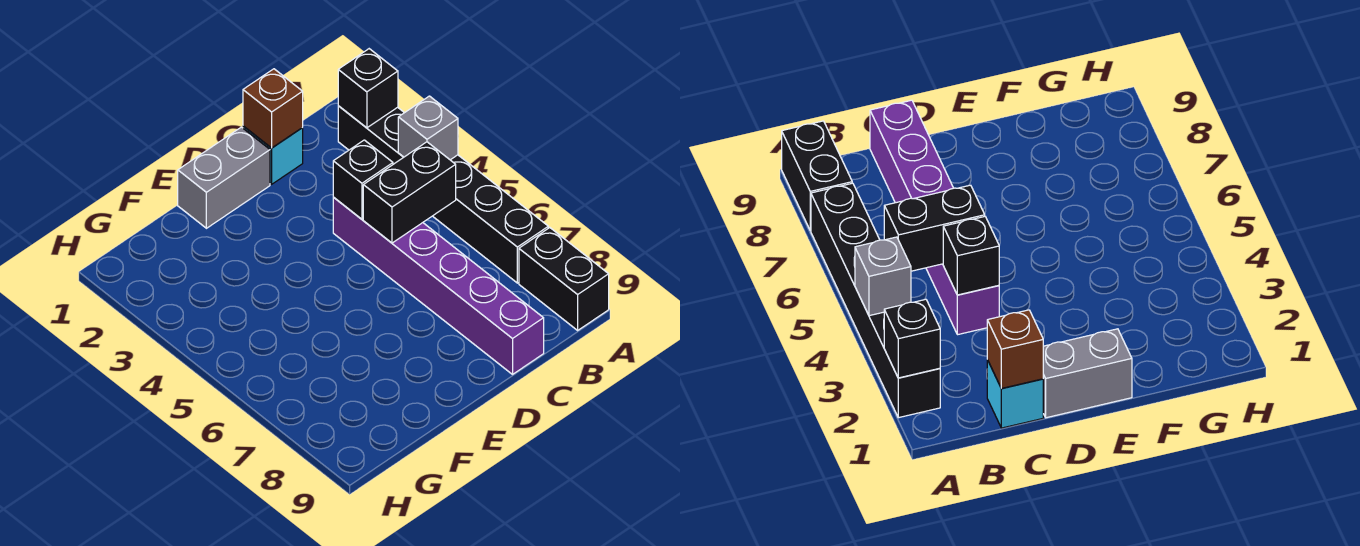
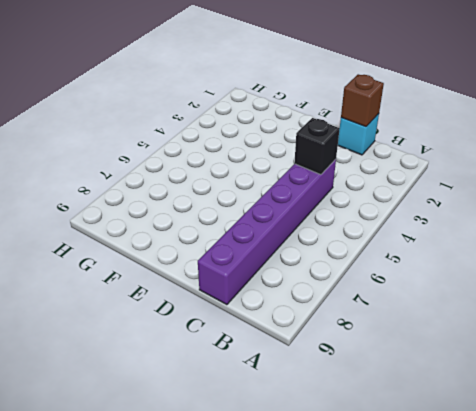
none -> black brick A2:A7 level 1
none -> black brick A8:A9 level 1

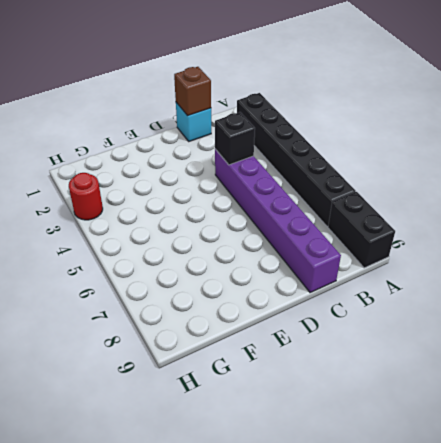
red round brick H3 level 1 -> none
none -> grey brick D1:E1 level 1
none -> black brick A2 level 2

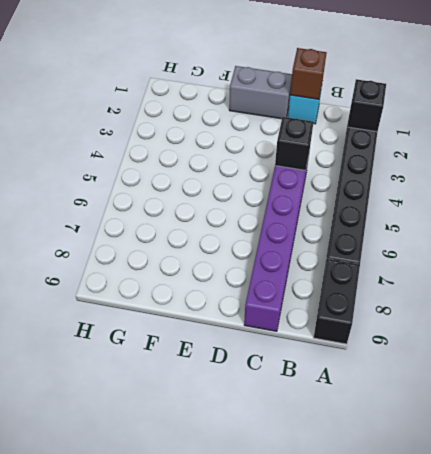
none -> grey brick A4 level 2
none -> black brick B5:C5 level 2

